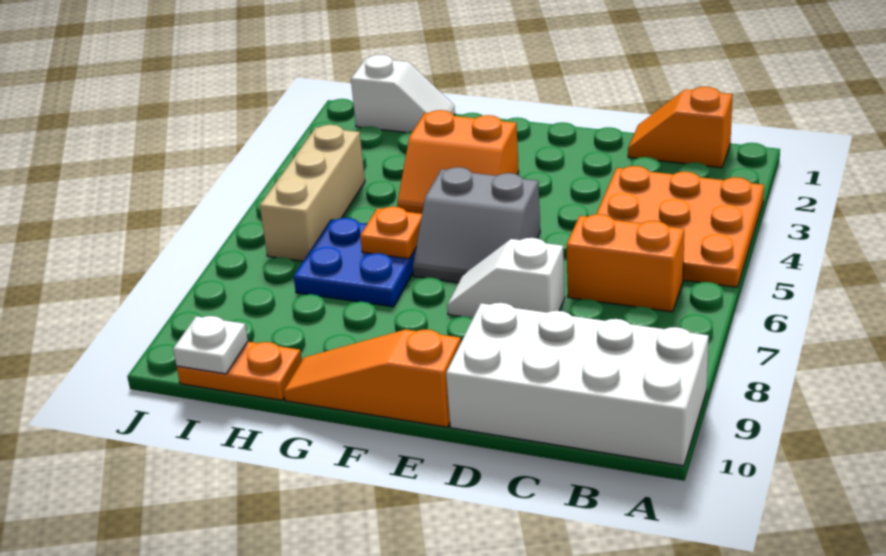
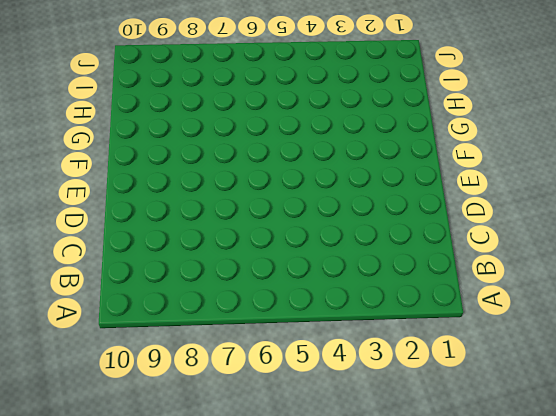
none -> orange plate A3:C5 level 1
none -> white brick A9:D10 level 1
none -> orange slope B1:C1 level 1 top B

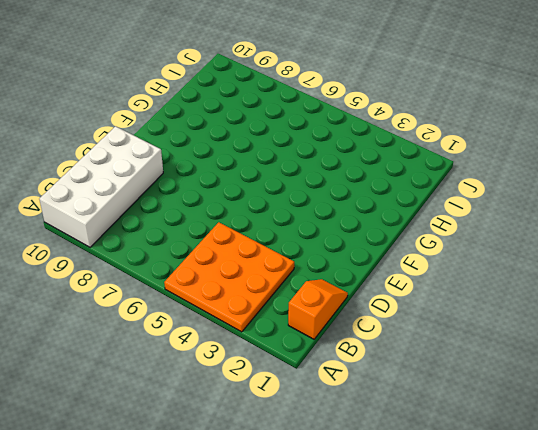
none -> orange brick B6:C6 level 1
none -> white slope D7:E7 level 1 top D
none -> grey slope E5:F6 level 1 top 5

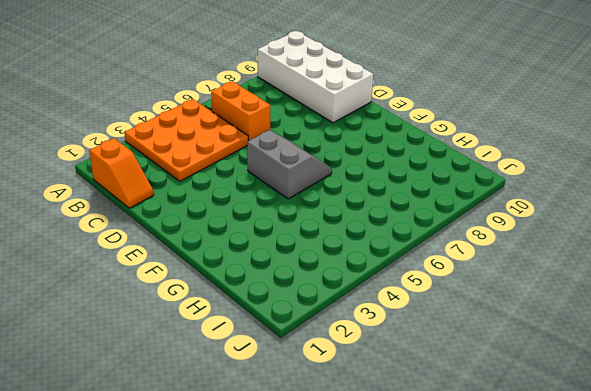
none -> white slope D7:E7 level 1 top D
none -> orange slope E10:G10 level 1 top E
none -> orange slope F3:G4 level 1 top 3

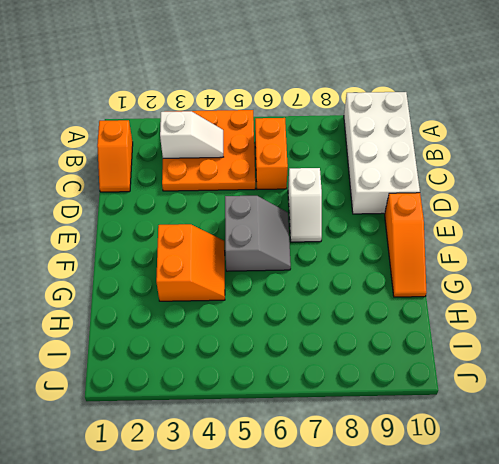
white slope B3:B4 level 2 top 3 -> white slope H1:I1 level 1 top I
none -> blue plate G6:H7 level 1
none -> orange plate H10:I10 level 1
none -> tan brick I4:I6 level 1

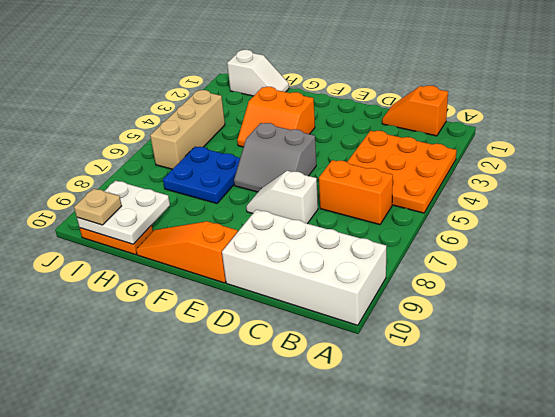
white plate H9:I10 level 2 -> white plate I10 level 2
tan plate I10 level 3 -> none
none -> orange plate G6 level 2

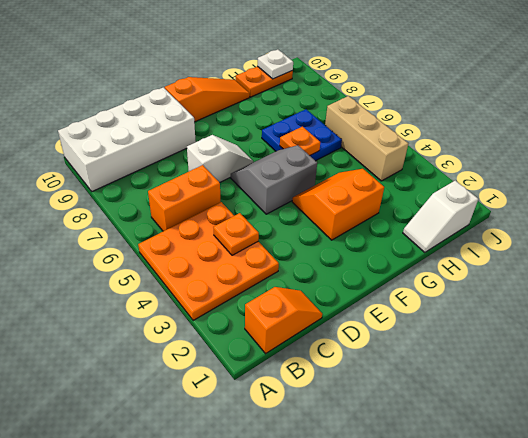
orange plate C4 level 2 -> none

